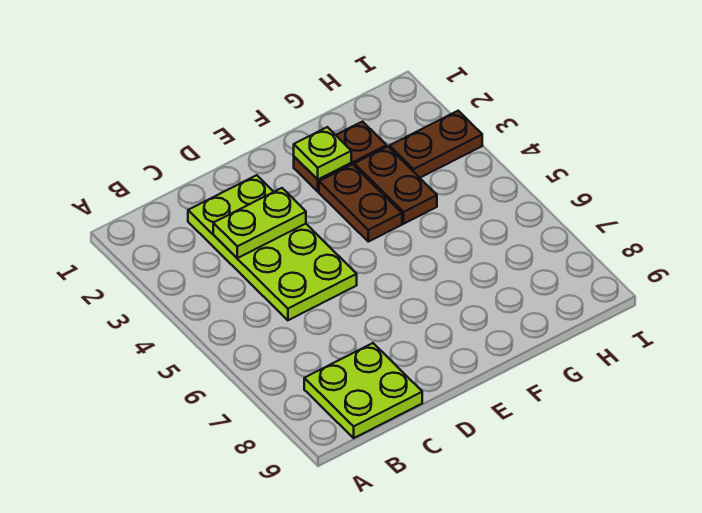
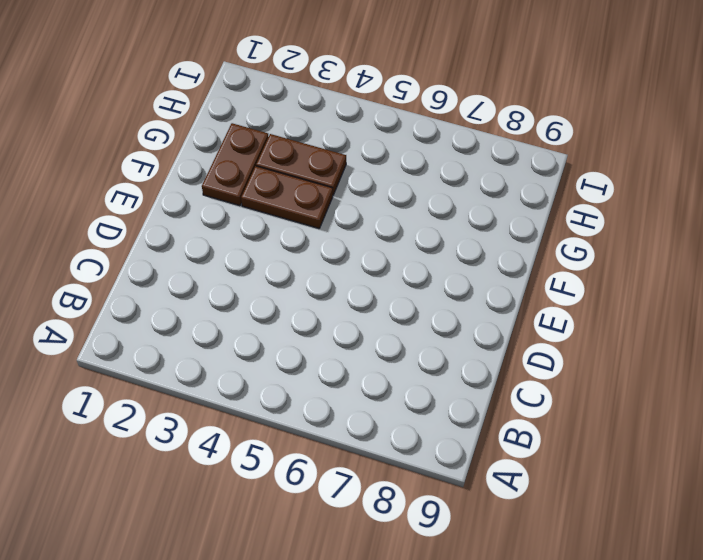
none -> lime plate B8:C9 level 1
none -> lime plate C2:D5 level 1

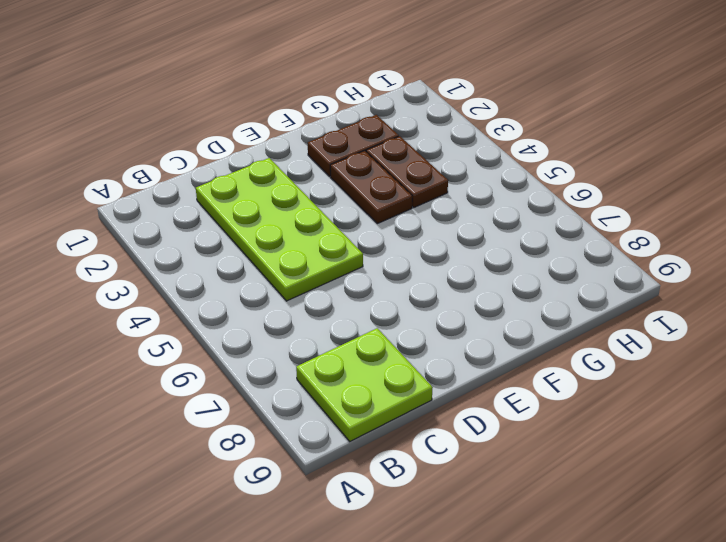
none -> brown plate H3:I3 level 1
none -> lime plate C3:D3 level 2

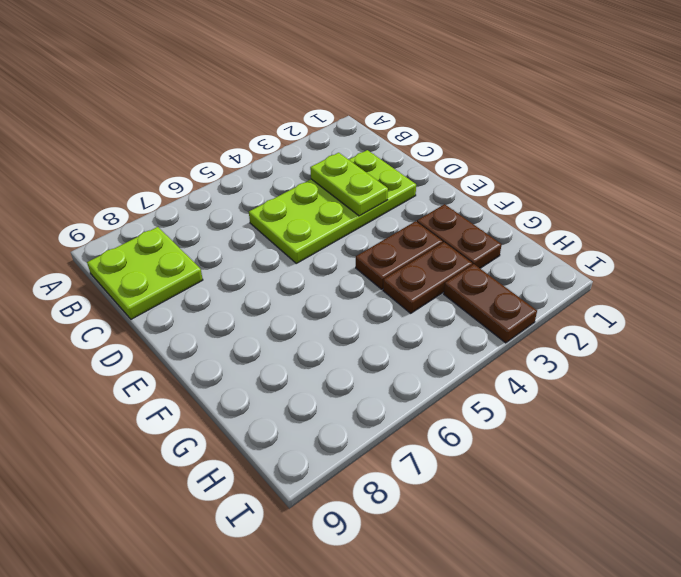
none -> lime plate F2 level 2

